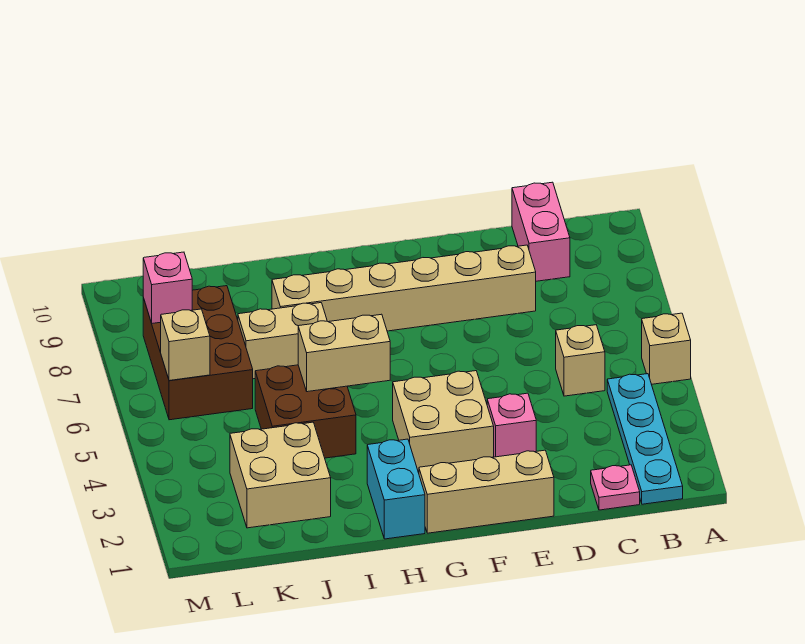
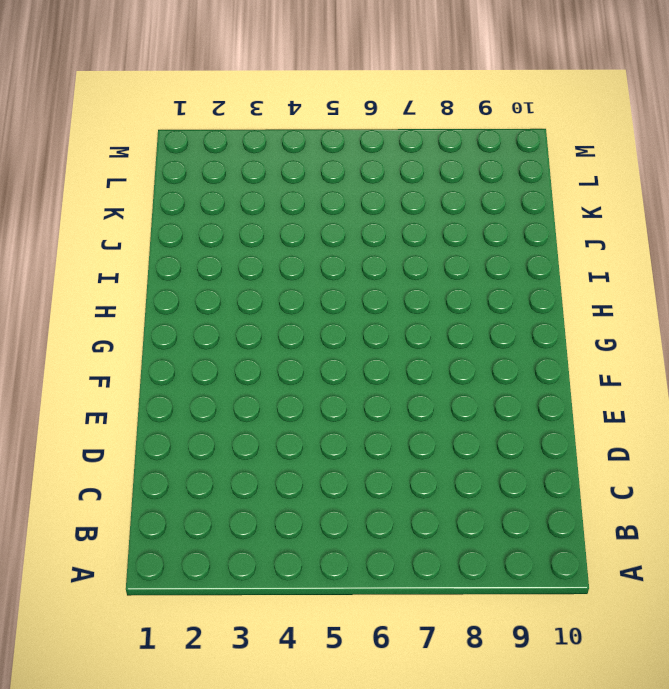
none -> tan brick A5 level 1
none -> cyan plate B1:B4 level 1
none -> pink plate C1 level 1

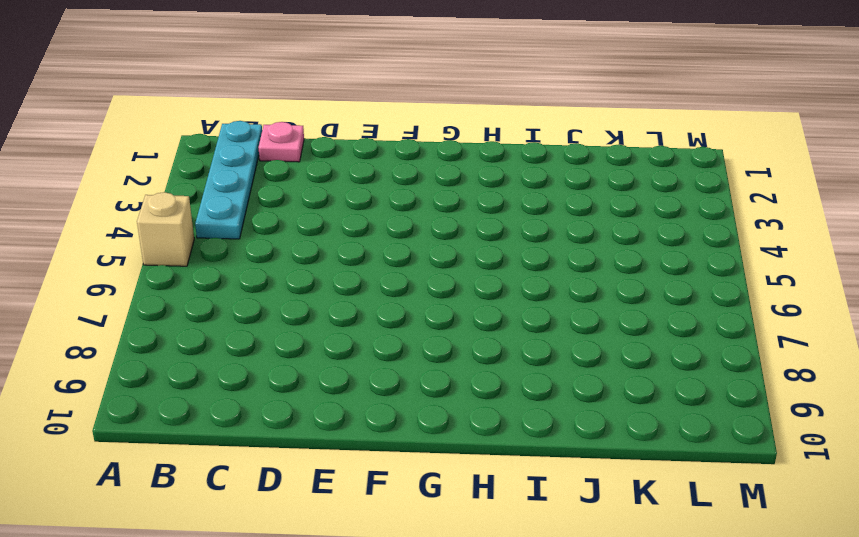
none -> tan brick C5 level 1
none -> pink brick C9:C10 level 1
none -> tan brick D8:I8 level 1

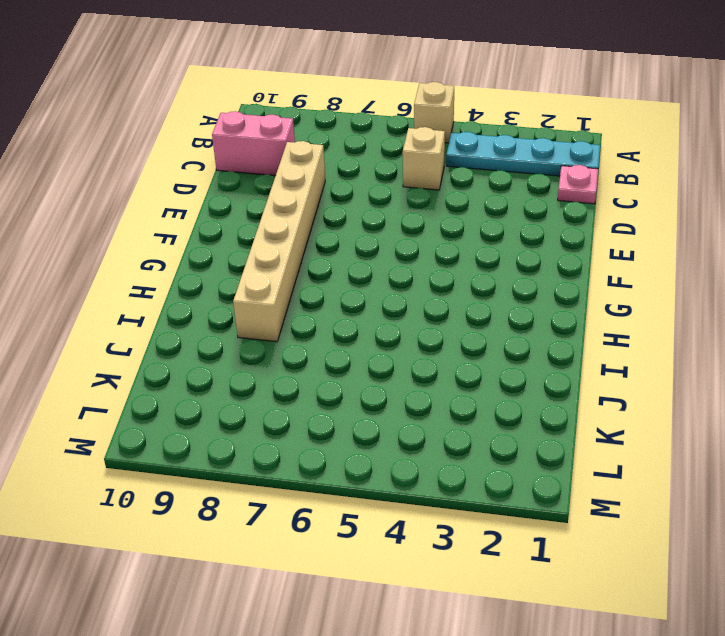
none -> tan brick E1:G1 level 1
none -> pink brick E3 level 1
none -> tan brick F3:G4 level 1

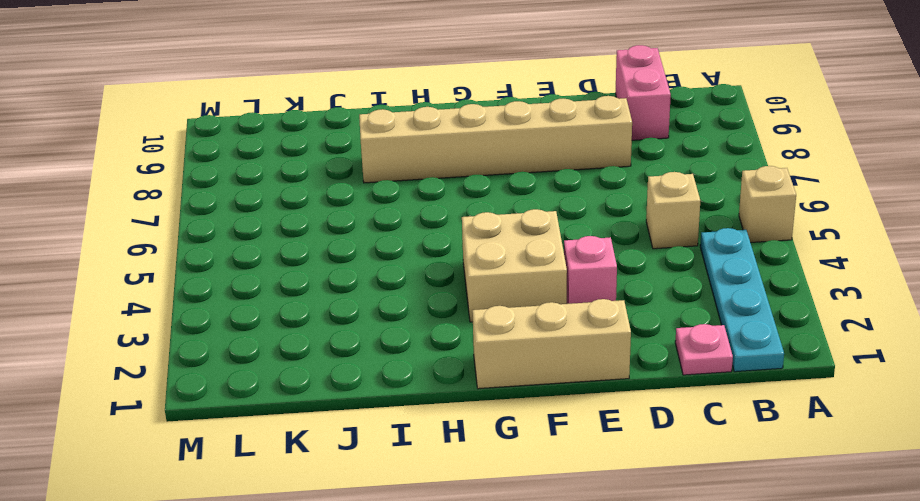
none -> cyan brick H1:H2 level 1
none -> brown brick I4:J5 level 1
none -> tan brick I7:J7 level 1

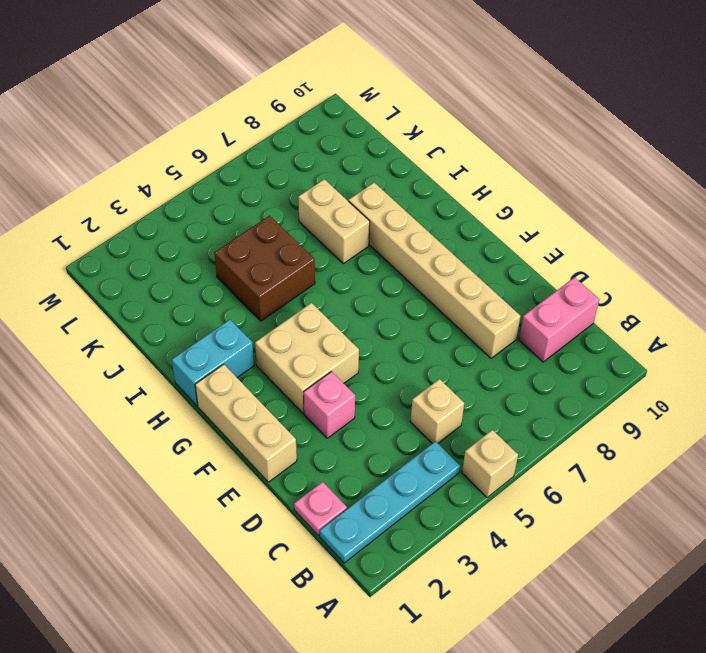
none -> tan brick J2:K3 level 1
none -> brown brick K6:L8 level 1
none -> tan brick H5:I5 level 2

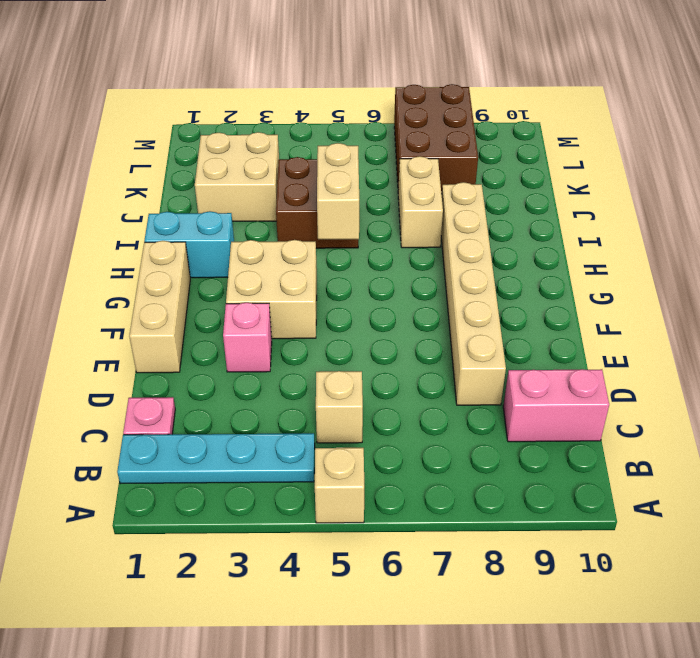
brown brick K7:M8 level 1 -> brown brick K6:L8 level 1
none -> tan brick L6 level 2
none -> pink brick L8 level 2

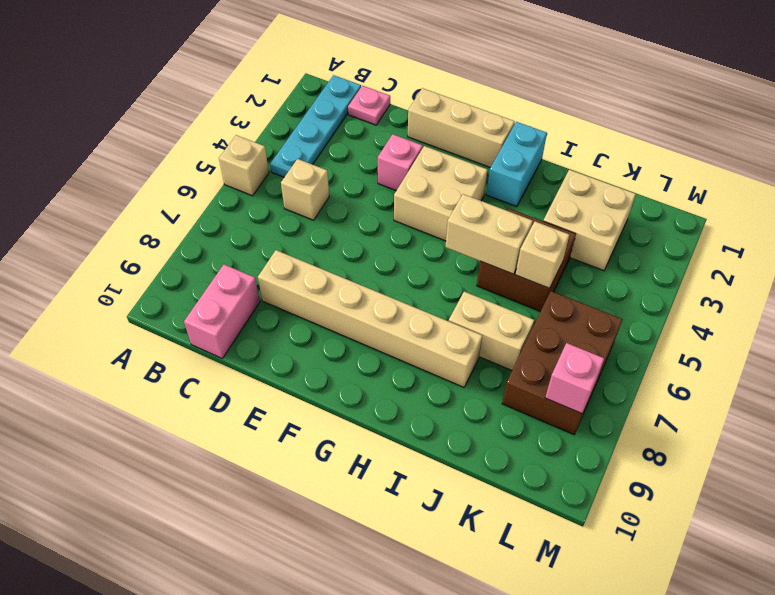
tan brick J5 level 2 -> tan brick L6 level 2

